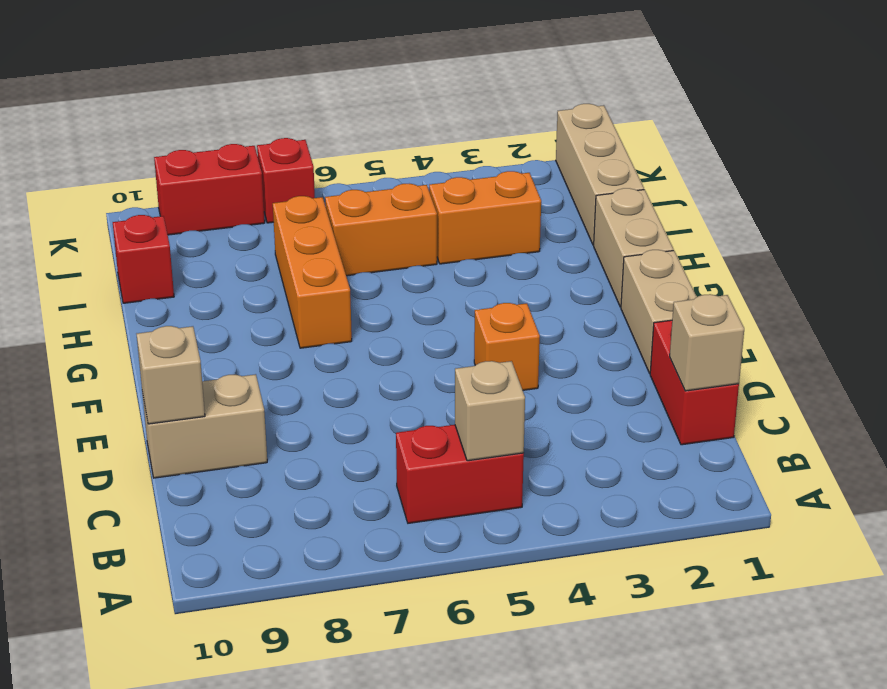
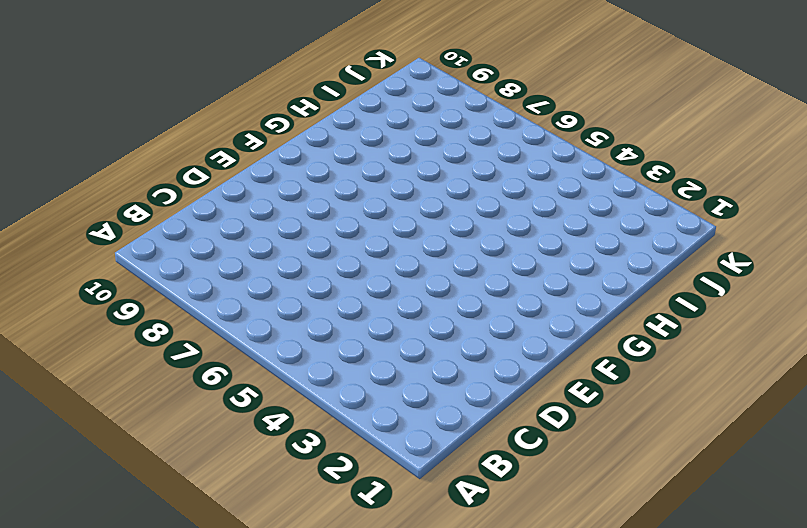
none -> red brick B5:B6 level 1
none -> red brick C1:D1 level 1
none -> tan brick D9:D10 level 1

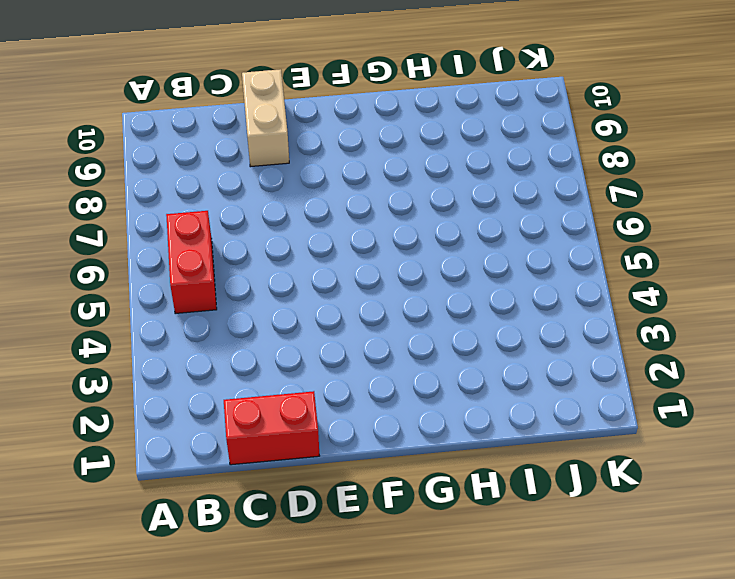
none -> tan brick E1:F1 level 1
none -> orange brick E4 level 1
none -> tan brick G1:H1 level 1

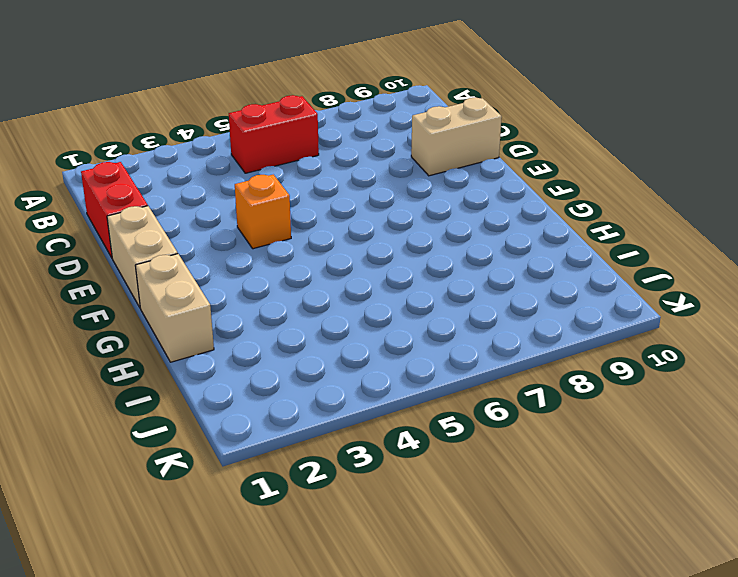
none -> orange brick G7:I7 level 1
none -> tan brick I1:K1 level 1
none -> orange brick I3:I4 level 1

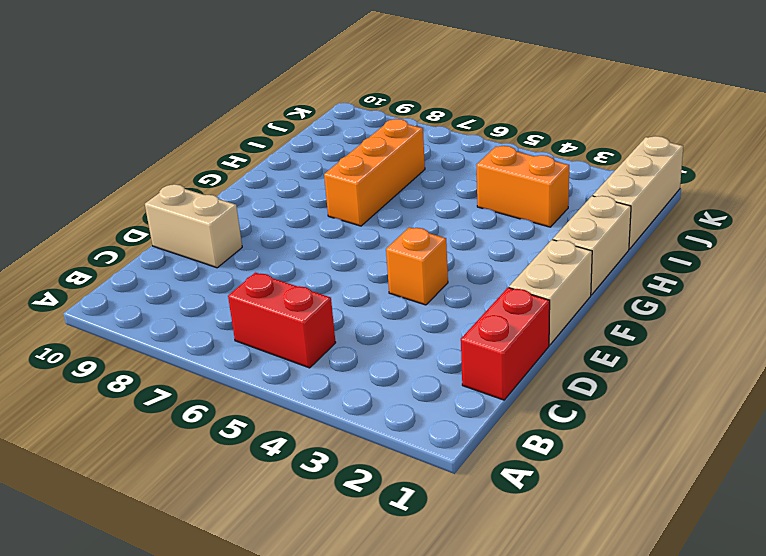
none -> orange brick I5:I6 level 1
none -> red brick I10 level 1
none -> red brick K7 level 1

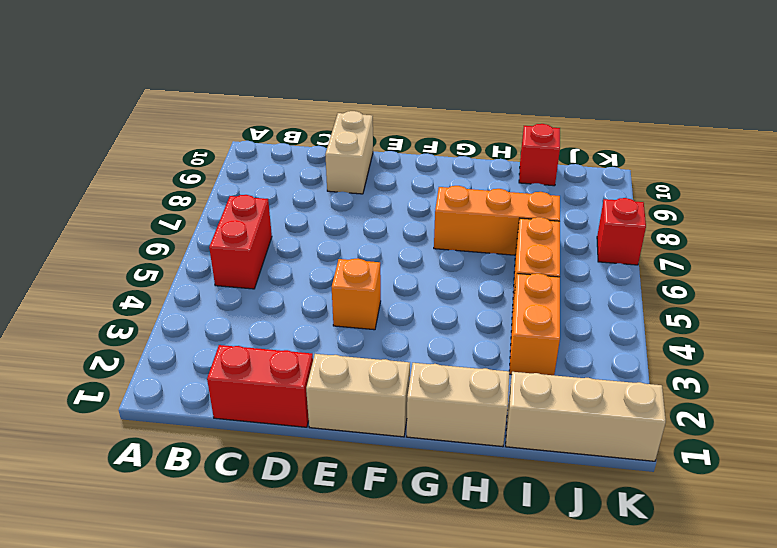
none -> red brick K8:K9 level 1
none -> tan brick B5 level 2
none -> tan brick C1 level 2

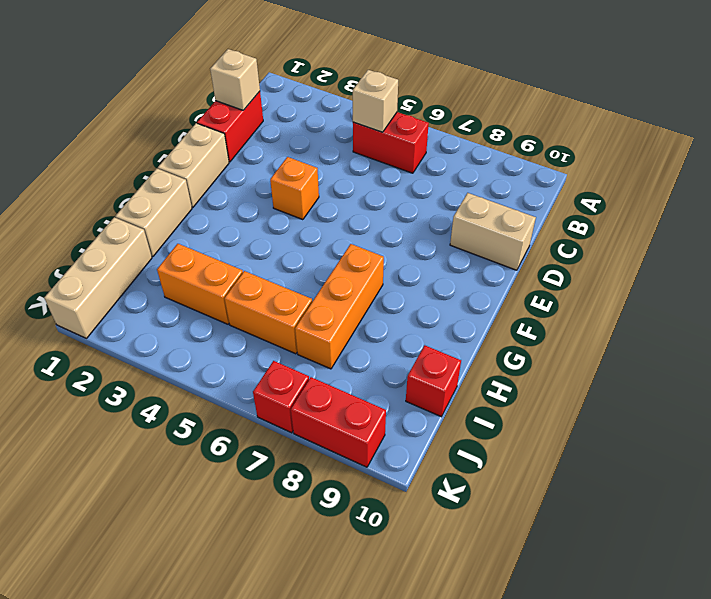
none -> tan brick D10 level 2

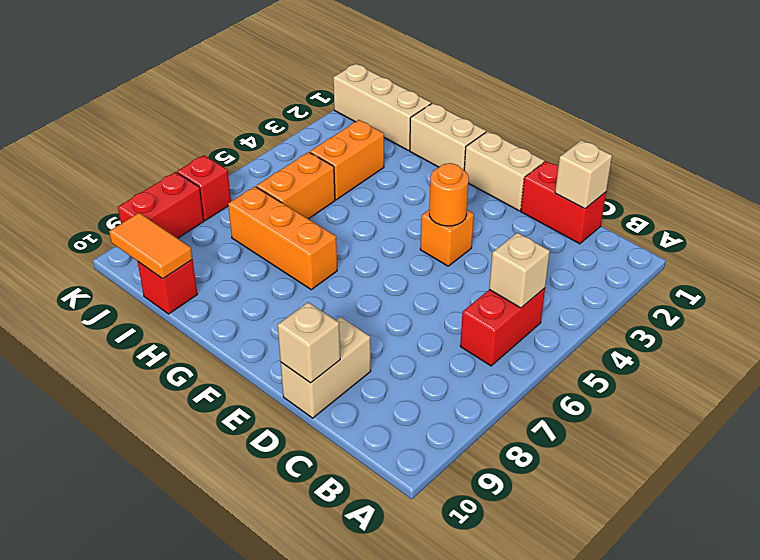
orange round brick E4 level 2 -> none
orange tile I10:J10 level 2 -> none

